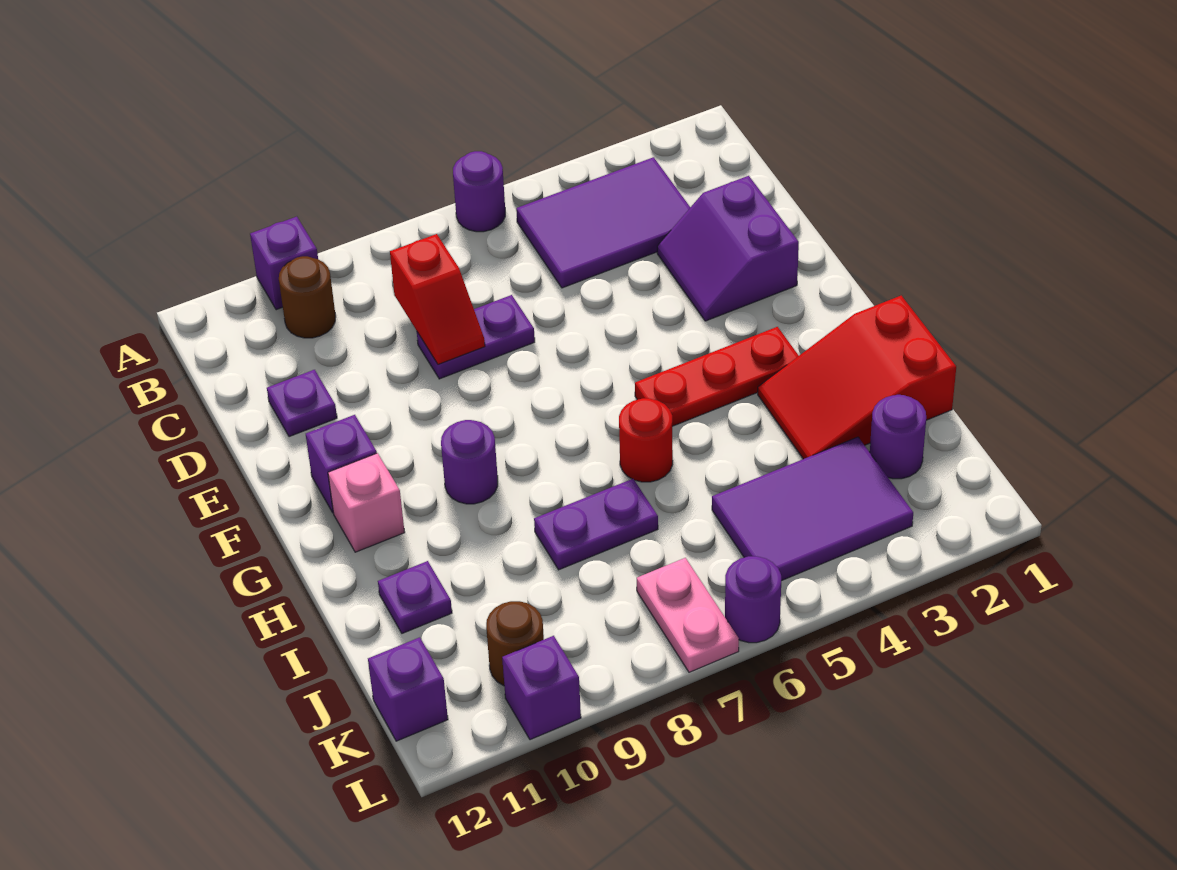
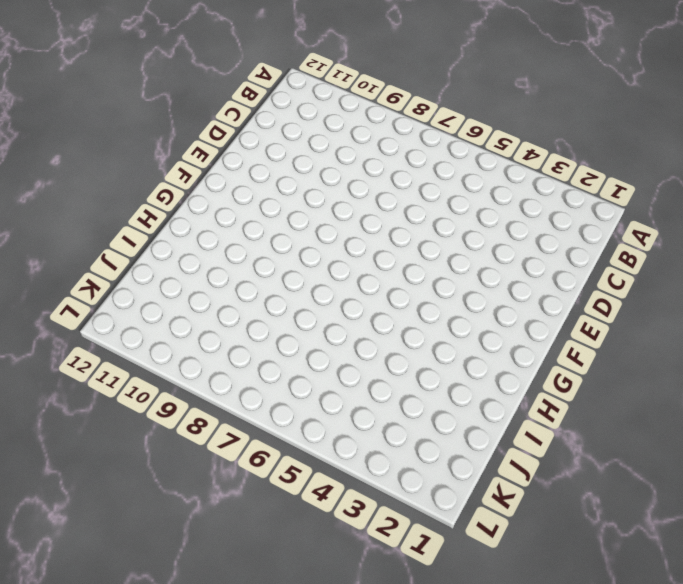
none -> purple round brick A6 level 1
none -> purple brick A10 level 1
none -> purple tile B3:C5 level 1

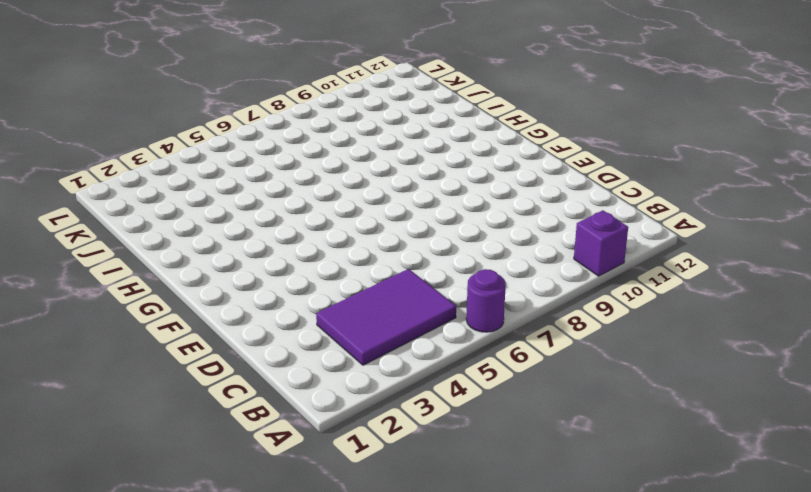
none -> brown round brick B10 level 1
none -> purple slope D2:E3 level 1 top 2
none -> purple plate D7:D8 level 1

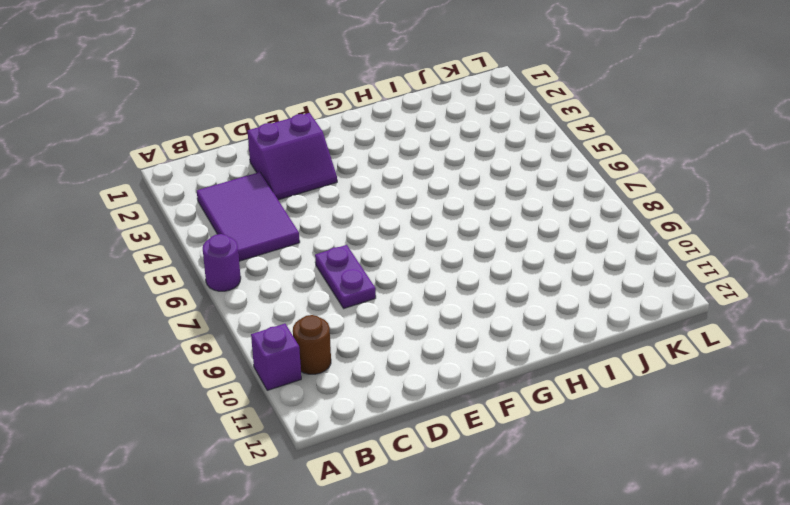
none -> purple plate D11 level 1
none -> purple brick F11 level 1
none -> red plate G3:G5 level 1

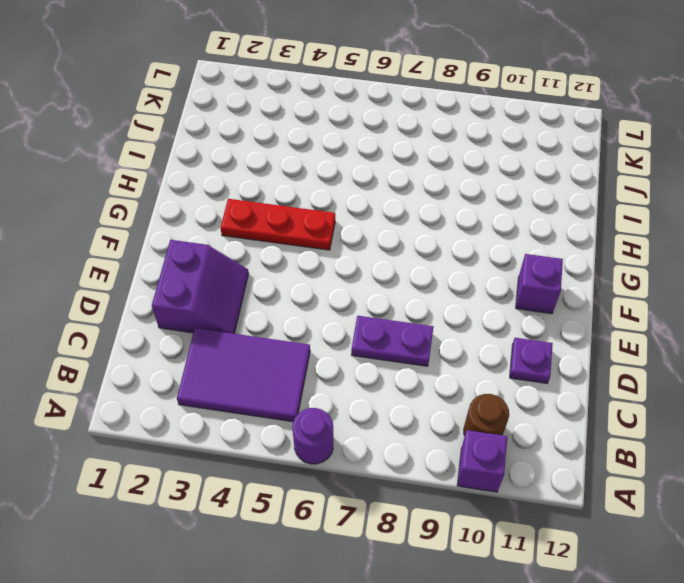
none -> purple round brick G9 level 1
none -> pink brick G11 level 1
none -> red slope H1:I3 level 1 top 1

